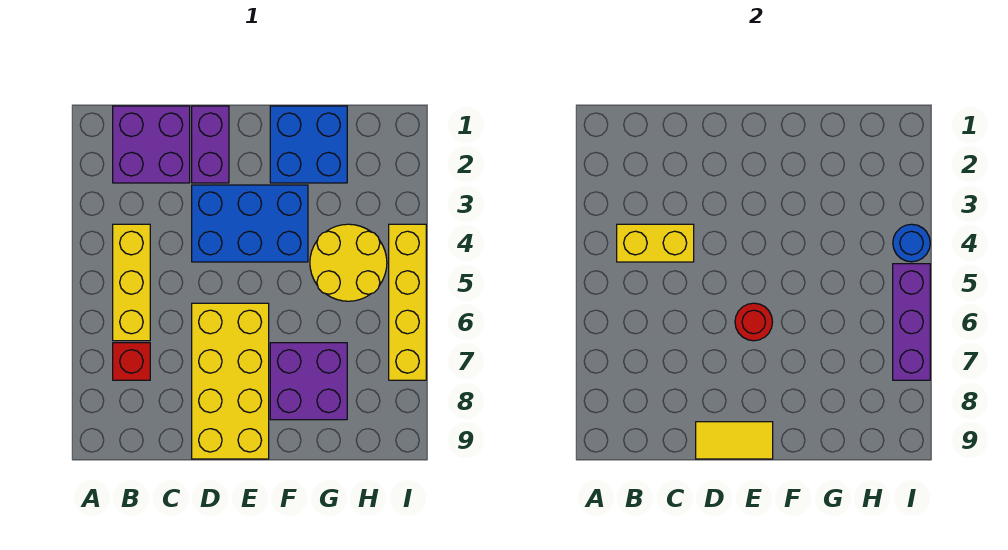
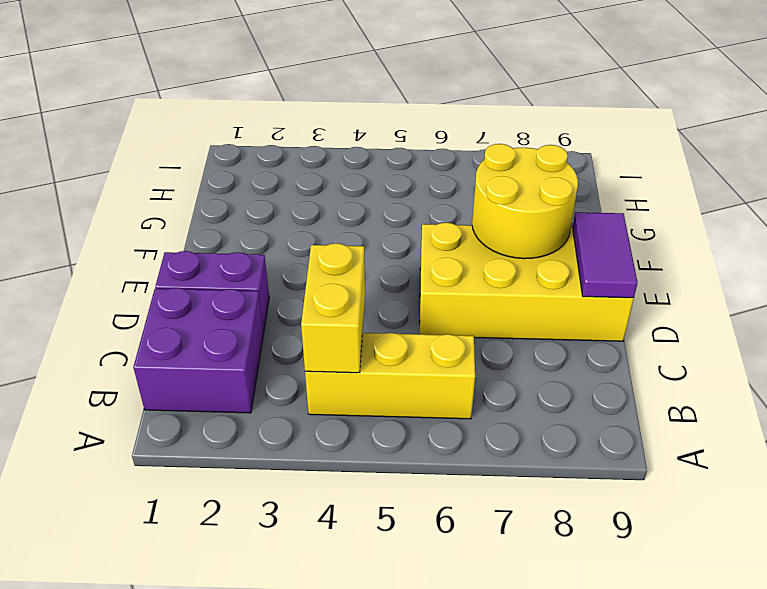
purple tile D9:E9 level 2 -> yellow tile D9:E9 level 2
yellow round brick E7:F8 level 2 -> yellow round brick G4:H5 level 1
none -> red brick B7 level 1
none -> blue brick D3:F4 level 1
none -> blue brick F1:G2 level 1

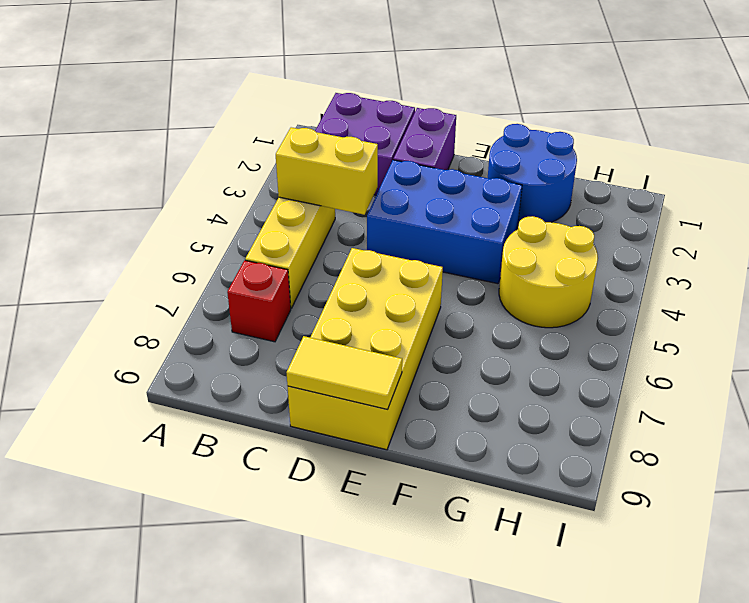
blue round brick F1:G2 level 1 -> blue brick F1:G2 level 1
none -> purple brick F7:G8 level 1
none -> yellow brick I4:I7 level 1
none -> red round brick E6 level 2

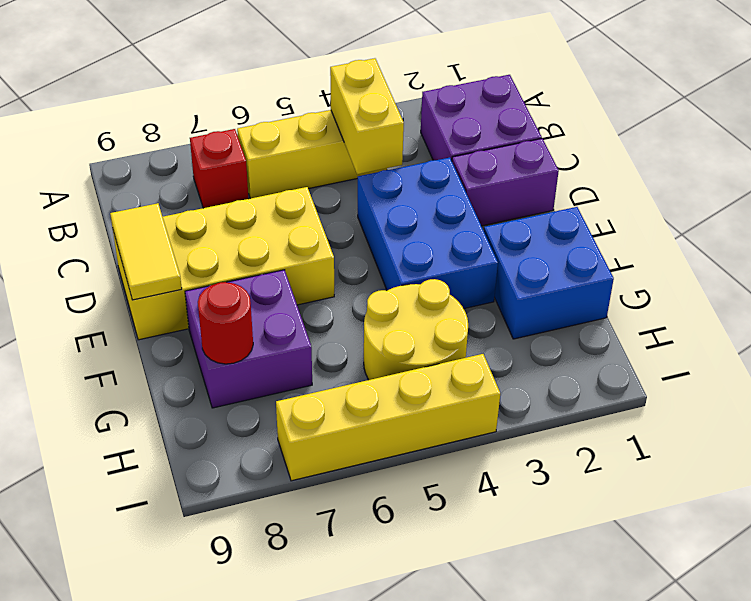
red round brick G8 level 2 -> red round brick E6 level 2
none -> blue round brick I4 level 2
none -> purple brick I5:I7 level 2

